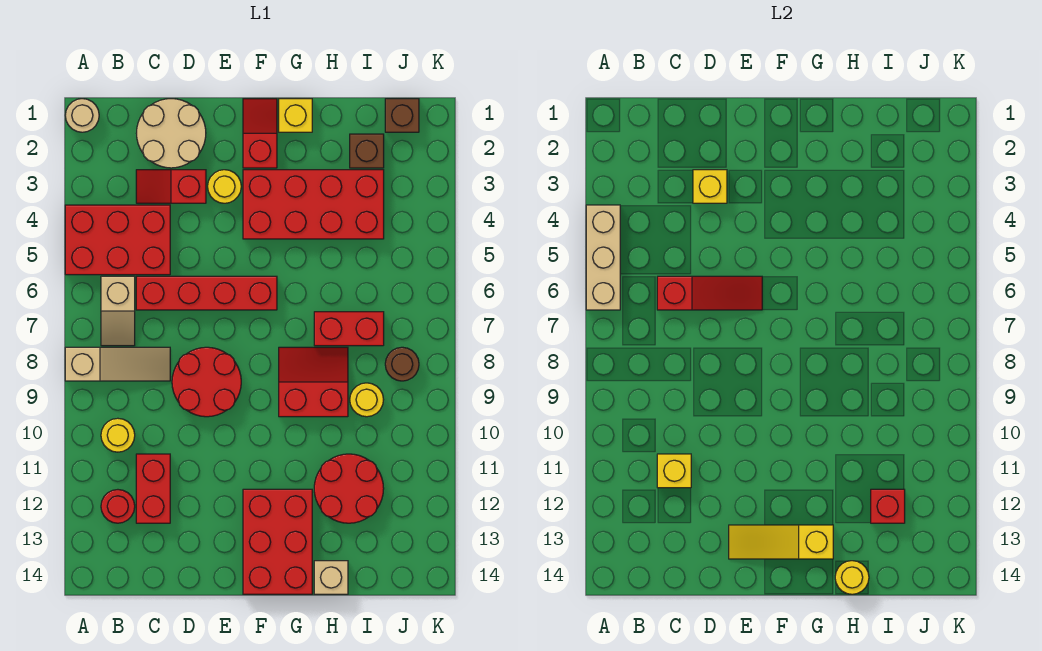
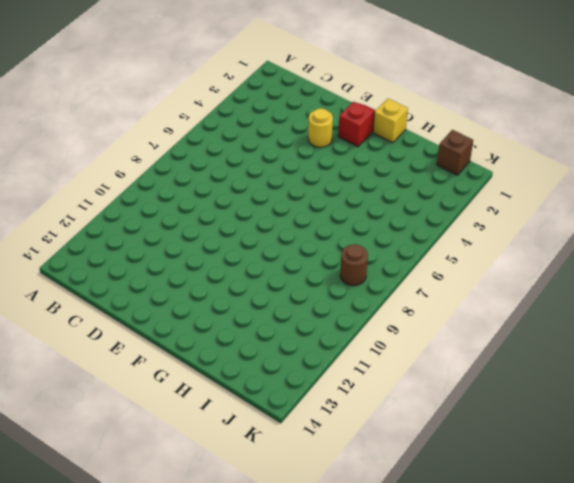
none -> tan round brick A1 level 1
none -> red brick A4:C5 level 1
none -> tan slope A8:C8 level 1 top A
none -> tan slope B6:B7 level 1 top 6

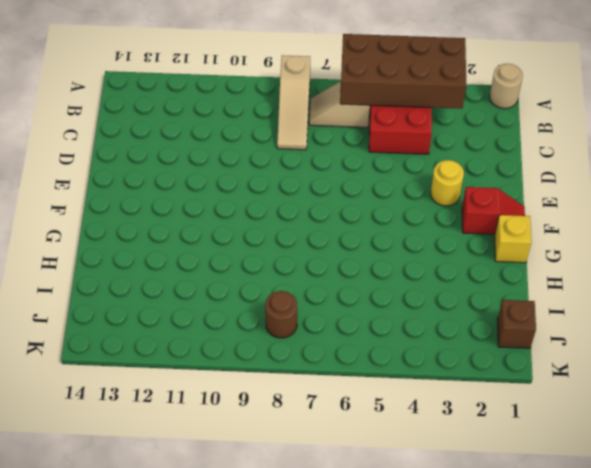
brown brick A3:B6 level 2 -> tan brick A4:A6 level 2
none -> yellow round brick B10 level 1
none -> red round brick B12 level 1
none -> tan round brick C1:D2 level 1
none -> red slope C3:D3 level 1 top D

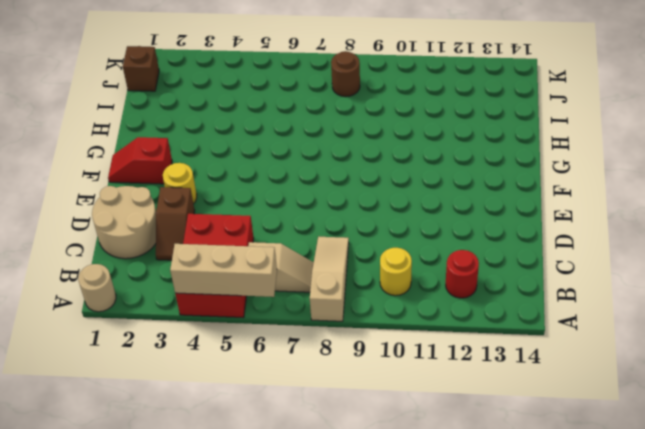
brown slope C3:D3 level 1 top D -> red slope C3:D3 level 1 top D
none -> red brick C6:F6 level 1
none -> red brick C11:C12 level 1
none -> red round brick D8:E9 level 1
none -> red brick F3:I4 level 1

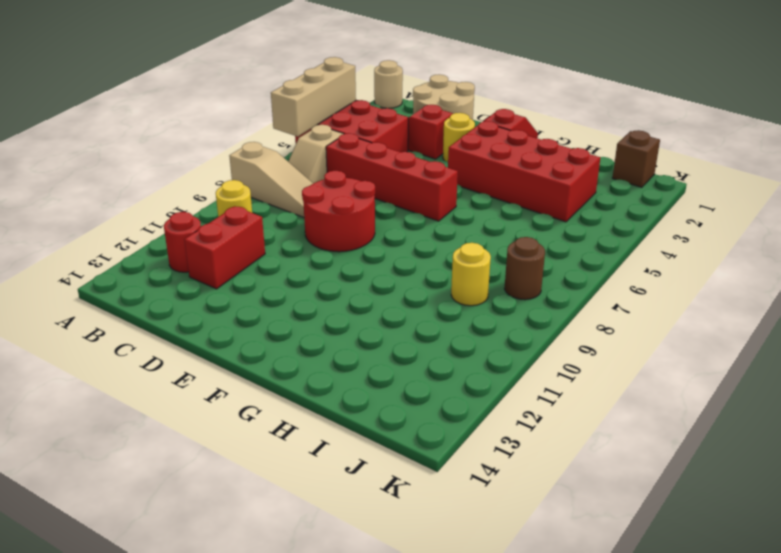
none -> red brick F12:G14 level 1
none -> yellow brick G1 level 1
none -> red slope G8:H9 level 1 top 9
none -> red brick H7:I7 level 1

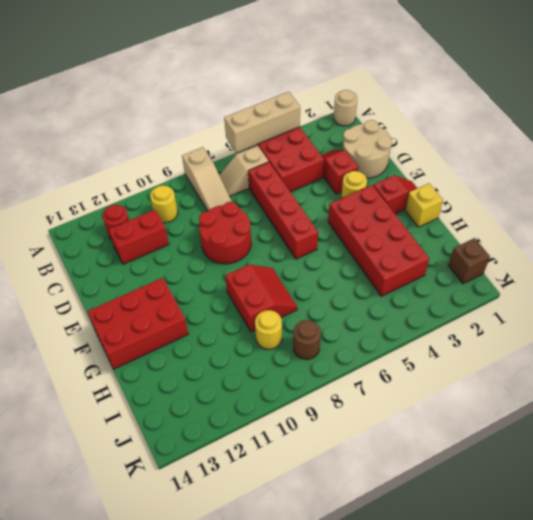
none -> red brick H7:I7 level 1
none -> red round brick H11:I12 level 1
none -> tan brick H14 level 1
none -> brown brick I2 level 1

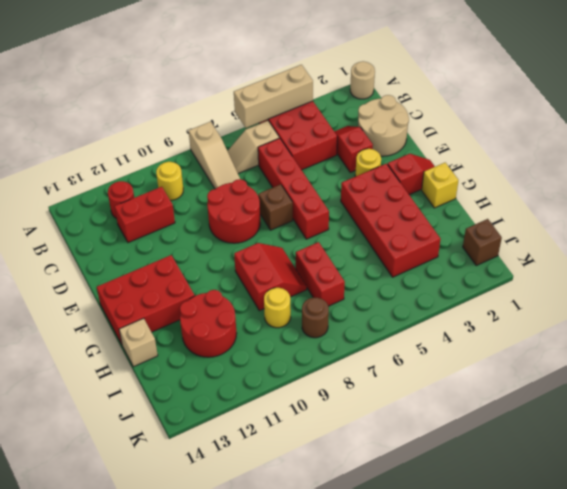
brown brick E7 level 1 -> brown brick I2 level 1
none -> red slope C6:E6 level 2 top C
none -> yellow brick C11 level 2
none -> yellow brick D3 level 2
none -> yellow slope E13:G13 level 2 top G

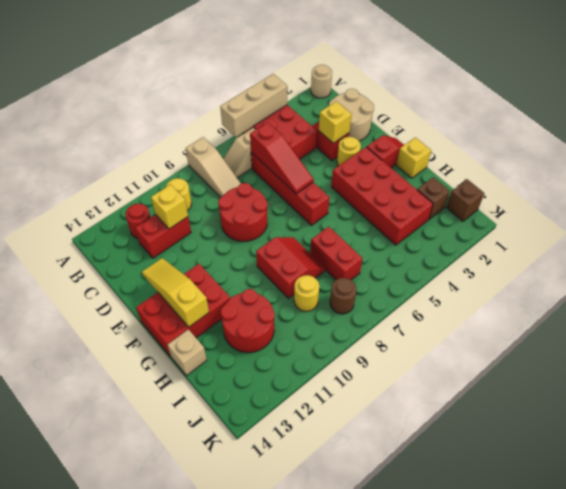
none -> yellow round brick H14 level 2
none -> red brick I12 level 2

